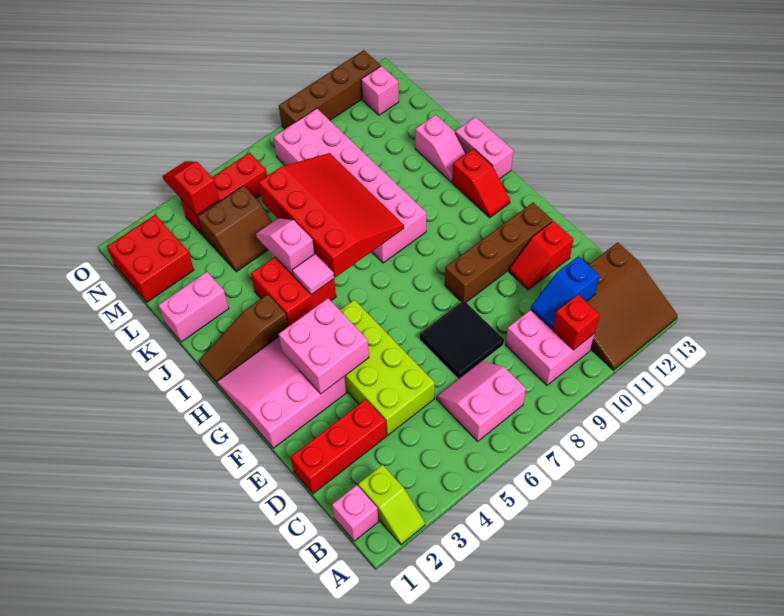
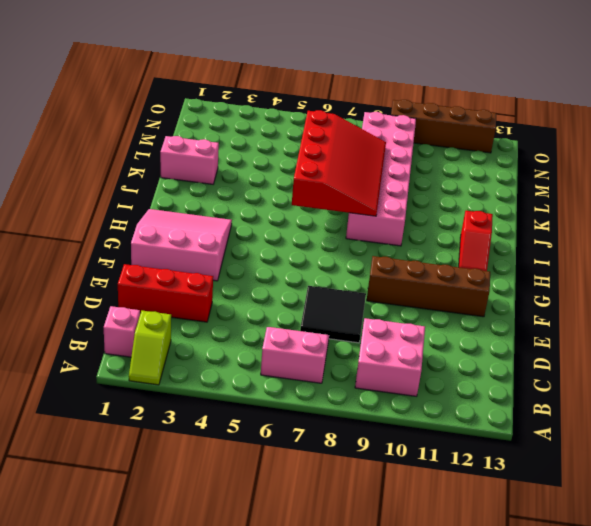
none -> brown slope A11:C13 level 1 top C
none -> lime brick D4:G5 level 1
none -> red slope E11:E12 level 1 top 12
none -> brown slope I1:I3 level 1 top 3

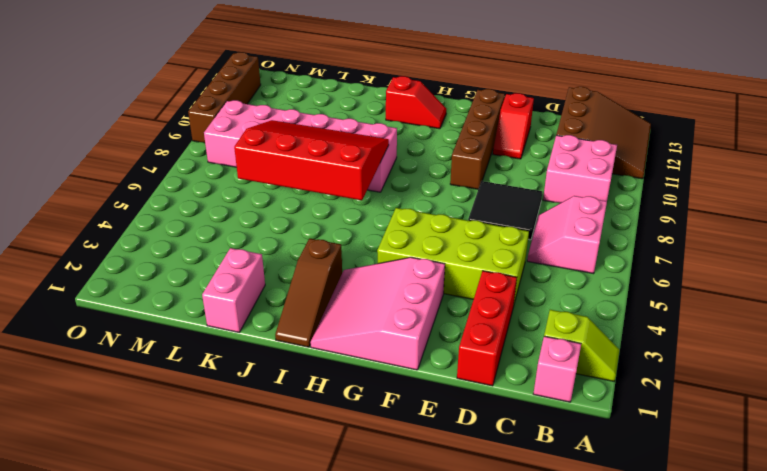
none -> red brick I4:J5 level 1
none -> pink brick I13:J13 level 1
none -> pink slope J12:K12 level 1 top K
none -> brown slope L4:M5 level 1 top M

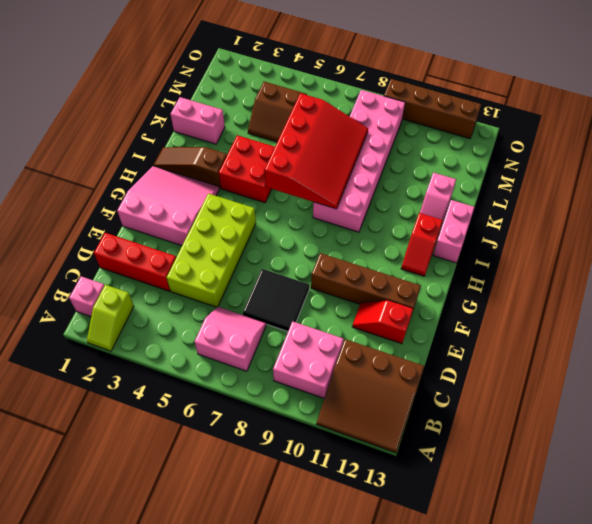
none -> red brick M1:N2 level 1
none -> red brick N4:N6 level 1
none -> pink brick N12 level 1
none -> red brick B10 level 2

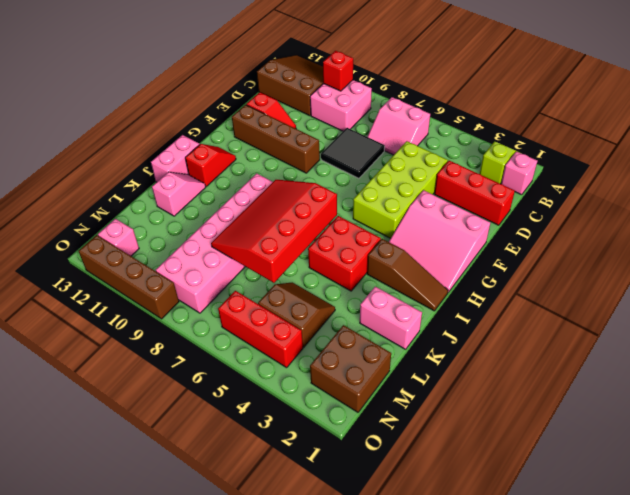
brown brick M1:N2 level 1 -> red brick M1:N2 level 1
none -> blue slope C10:C11 level 2 top 11
none -> pink brick F3:G4 level 2
none -> pink tile I5 level 2
none -> pink slope J5:K5 level 2 top J

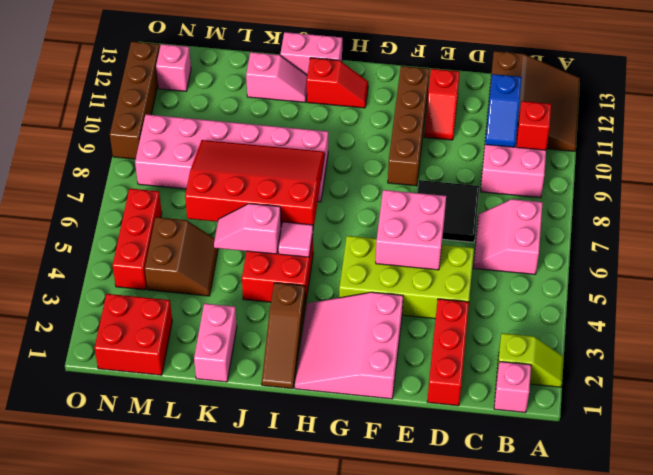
pink brick E5:F6 level 2 -> pink brick F3:G4 level 2
none -> red slope N4:O4 level 2 top N

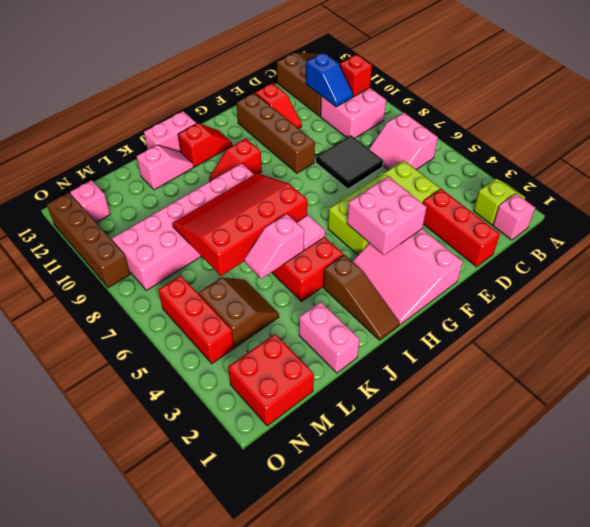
red slope H10:I10 level 1 top H -> red slope N4:O4 level 2 top N

